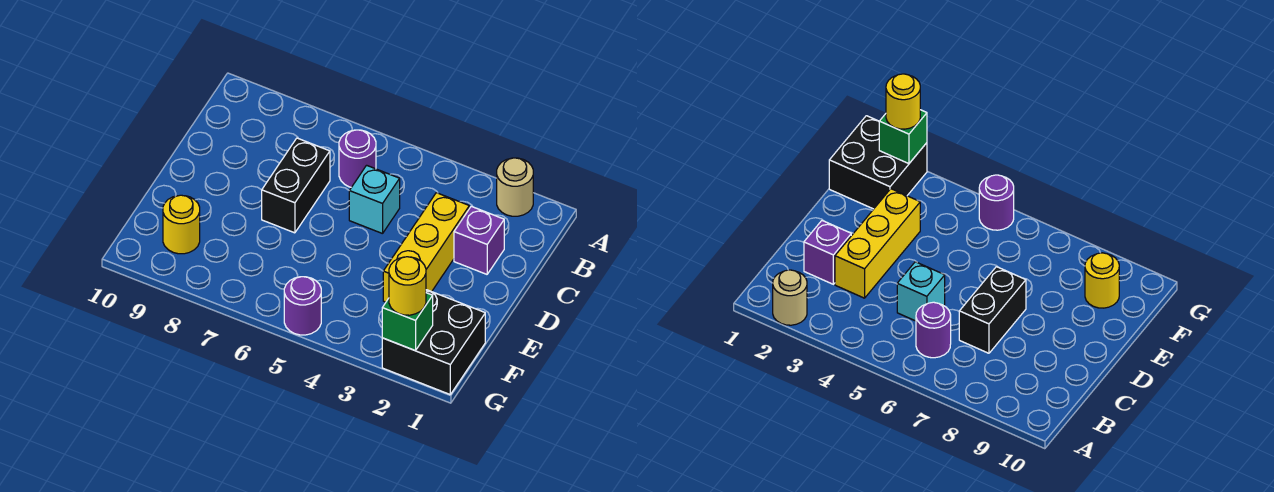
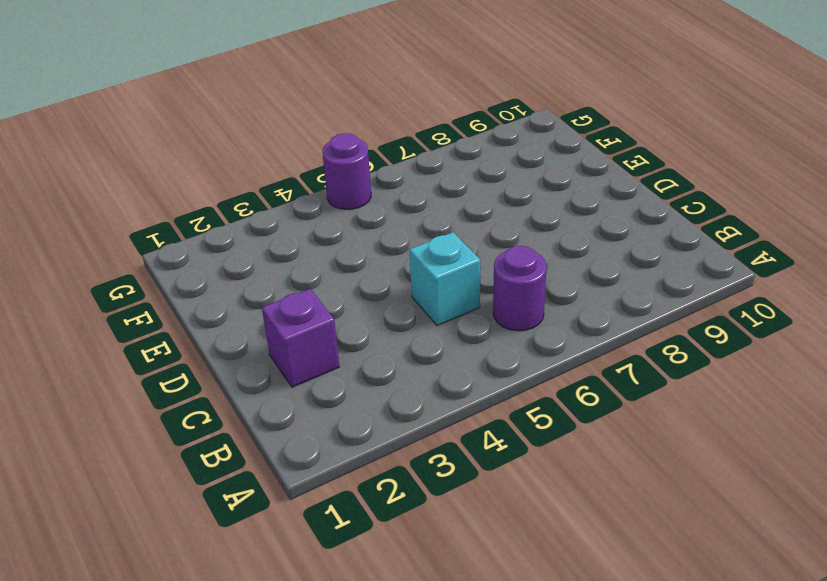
none -> tan round brick A2 level 1
none -> yellow brick C3:E3 level 1

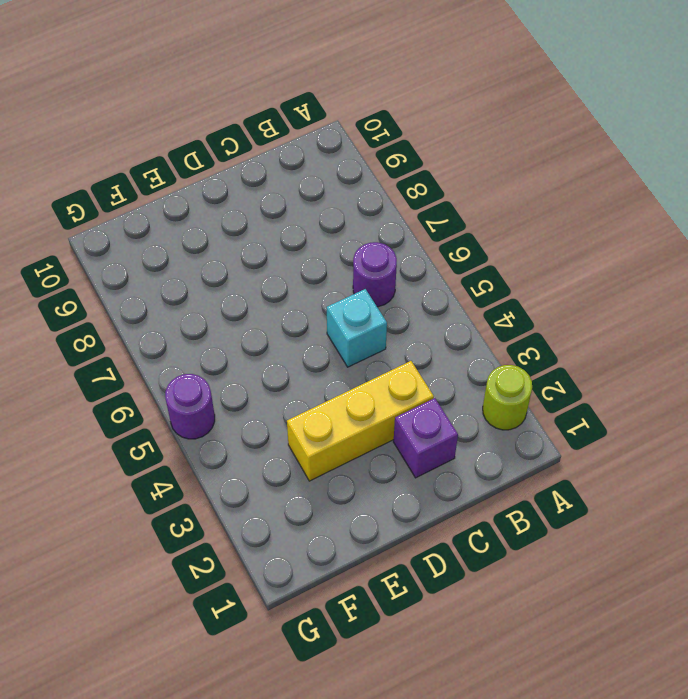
lime round brick A2 level 1 -> tan round brick A2 level 1
none -> black brick C7:D7 level 1
none -> black brick F1:G2 level 1

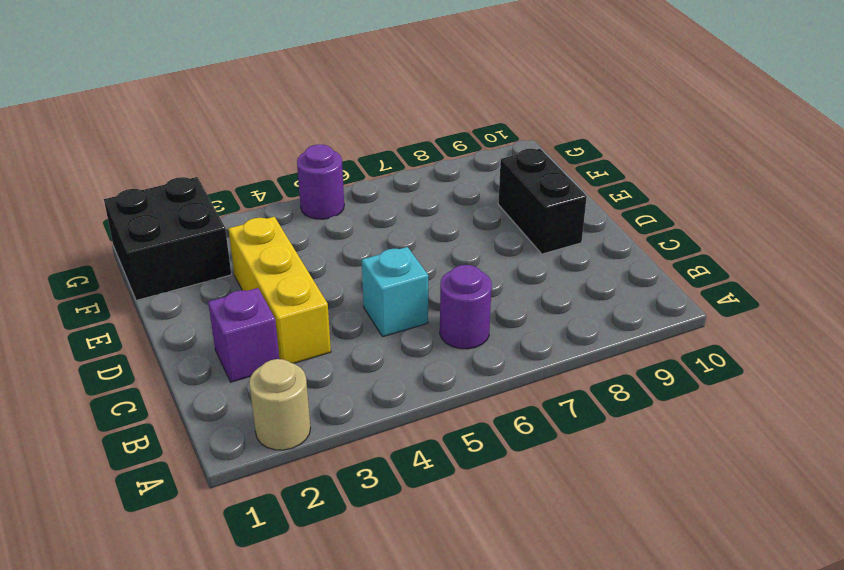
black brick D9:E9 level 1 -> black brick C7:D7 level 1
none -> yellow round brick F9 level 1
none -> green brick G2 level 2

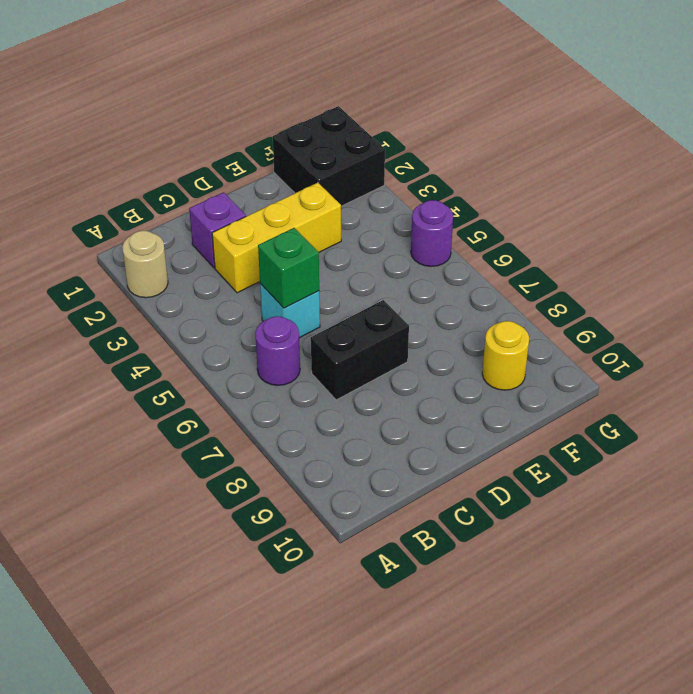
green brick C5 level 2 -> green brick G2 level 2
none -> yellow round brick G2 level 3

